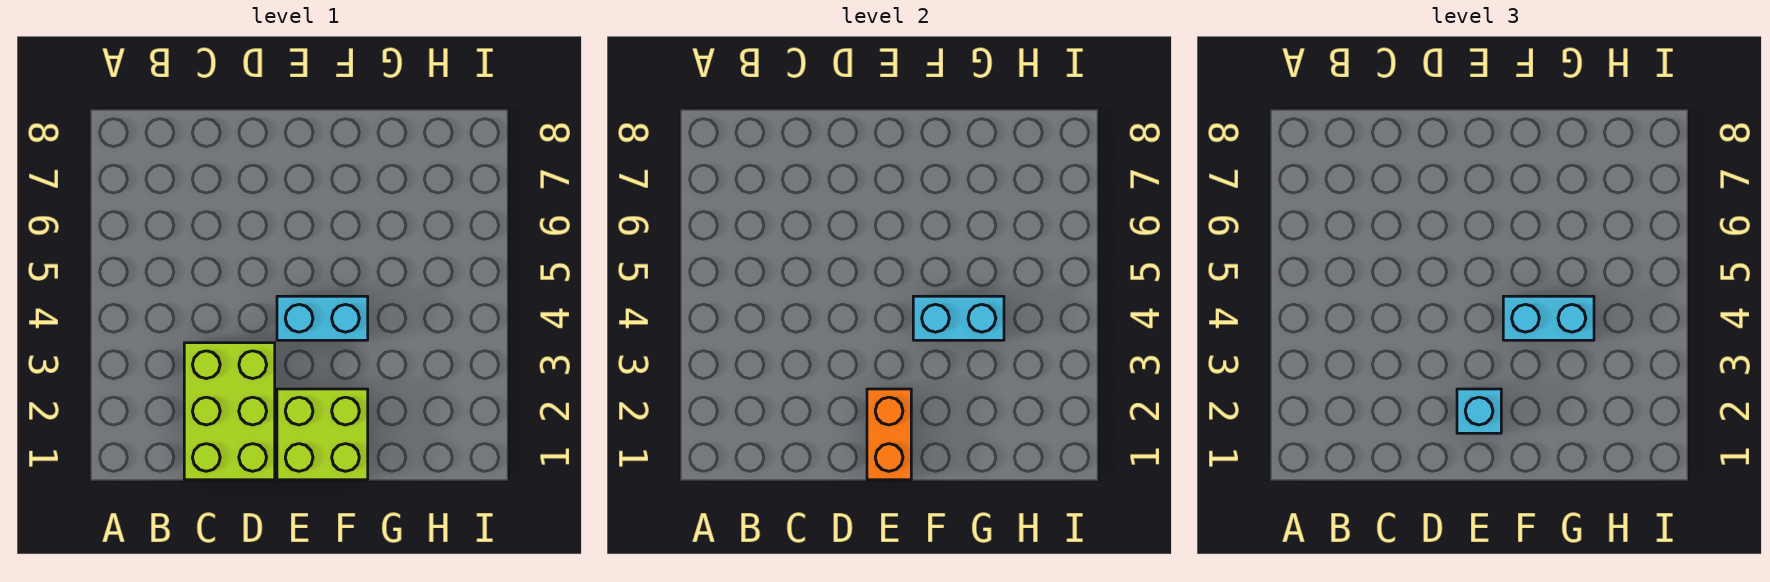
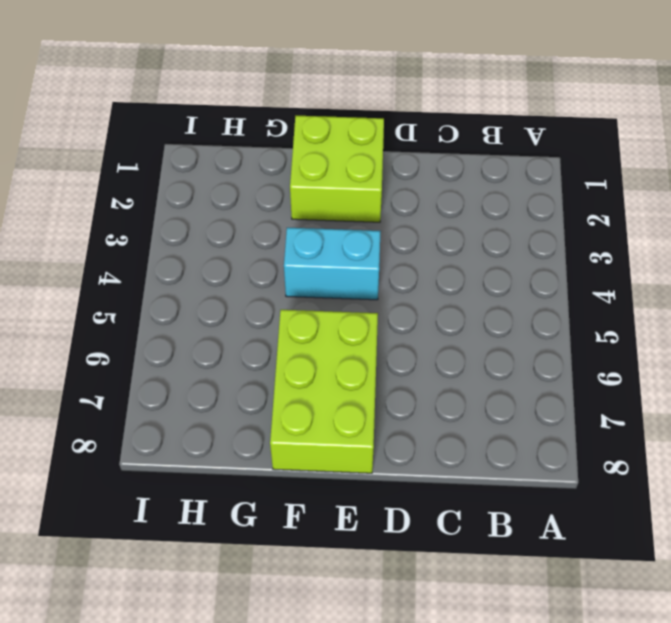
lime brick E6:F8 level 1 -> lime brick C1:D3 level 1
none -> orange brick E1:E2 level 2
none -> cyan brick F4:G4 level 2

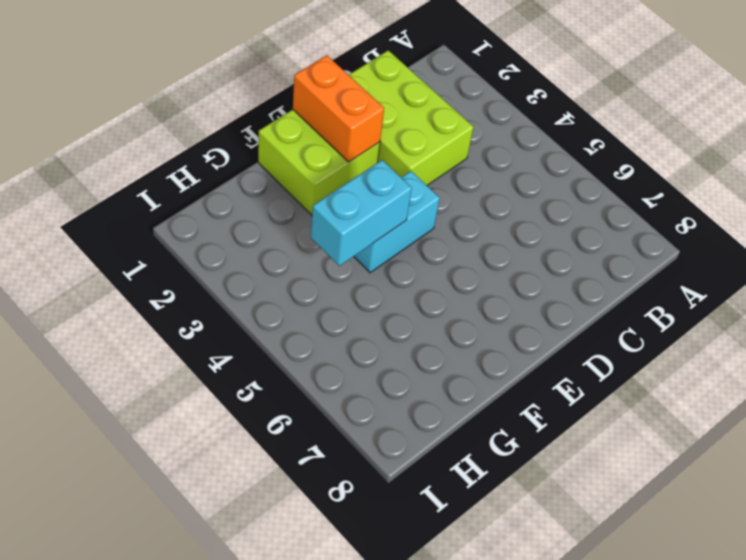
none -> cyan brick E2 level 3
none -> cyan brick F4:G4 level 3

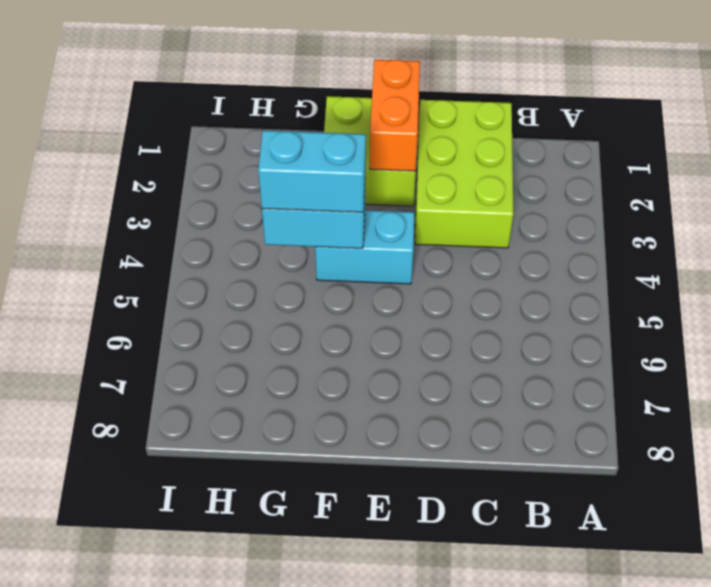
none -> cyan brick E2 level 3

